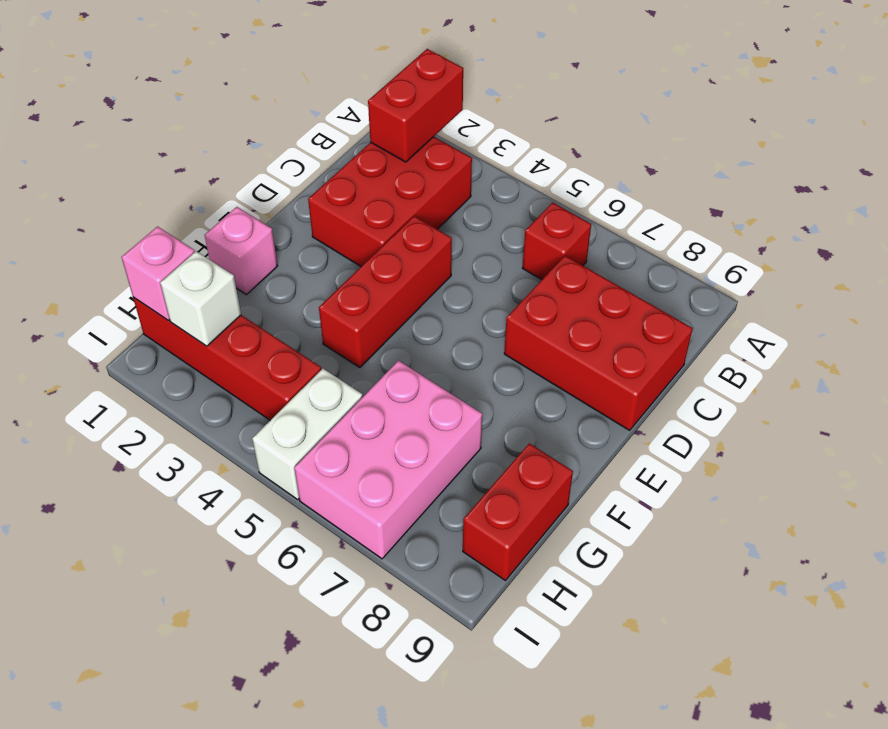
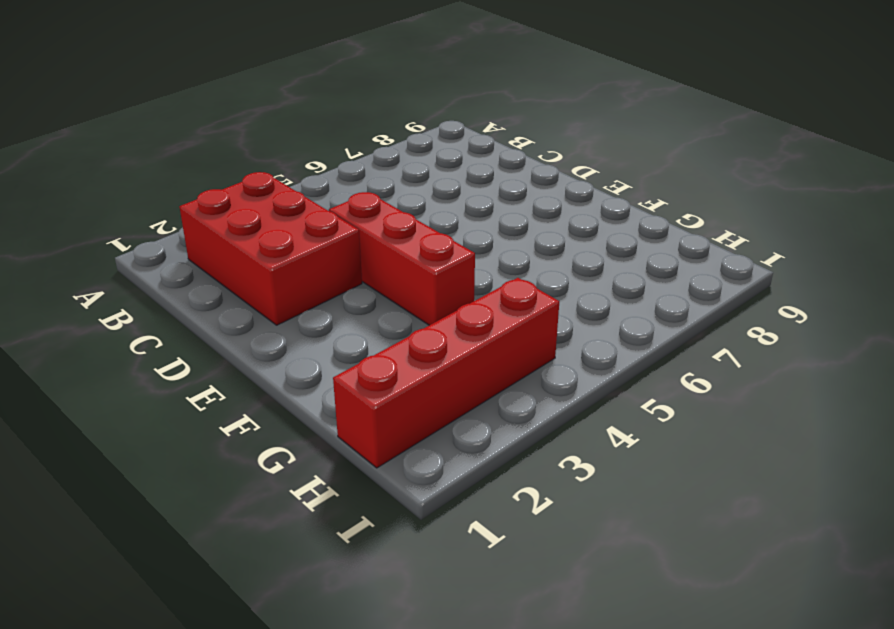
none -> red brick B6 level 1
none -> red brick C7:D9 level 1
none -> pink brick F1 level 1

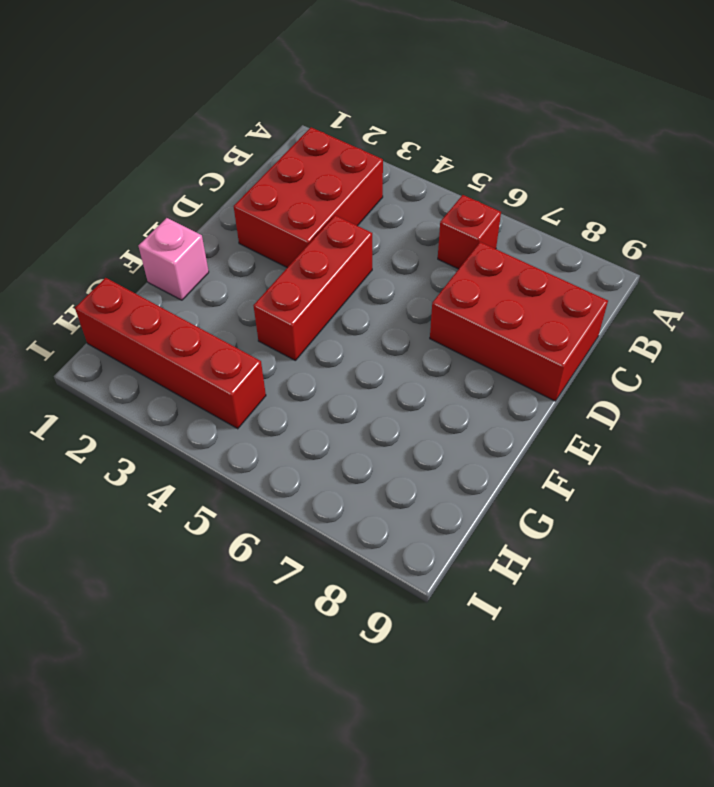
none -> pink brick G6:I7 level 1
none -> red brick G9:H9 level 1
none -> white brick H5:I5 level 1

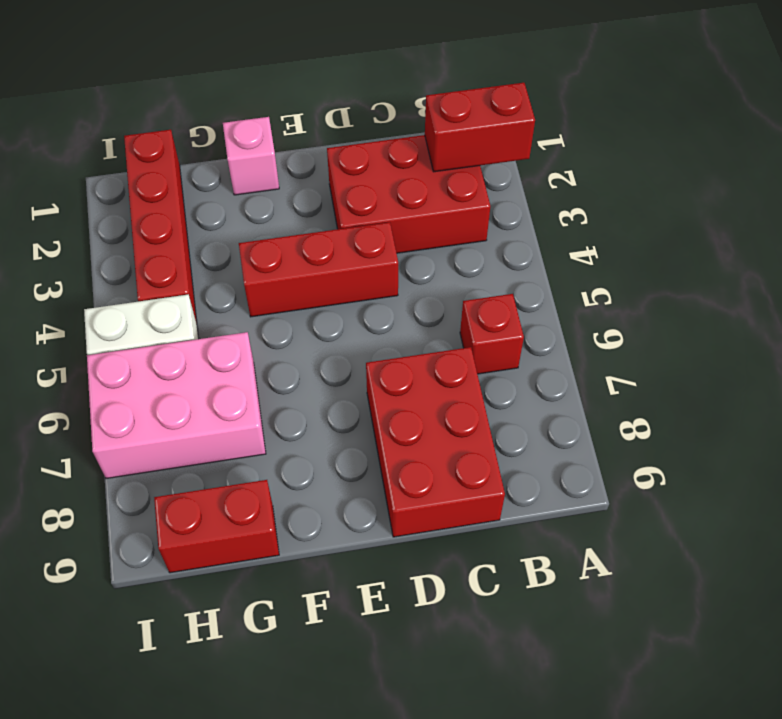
none -> pink brick H1 level 2
none -> white brick H2 level 2

